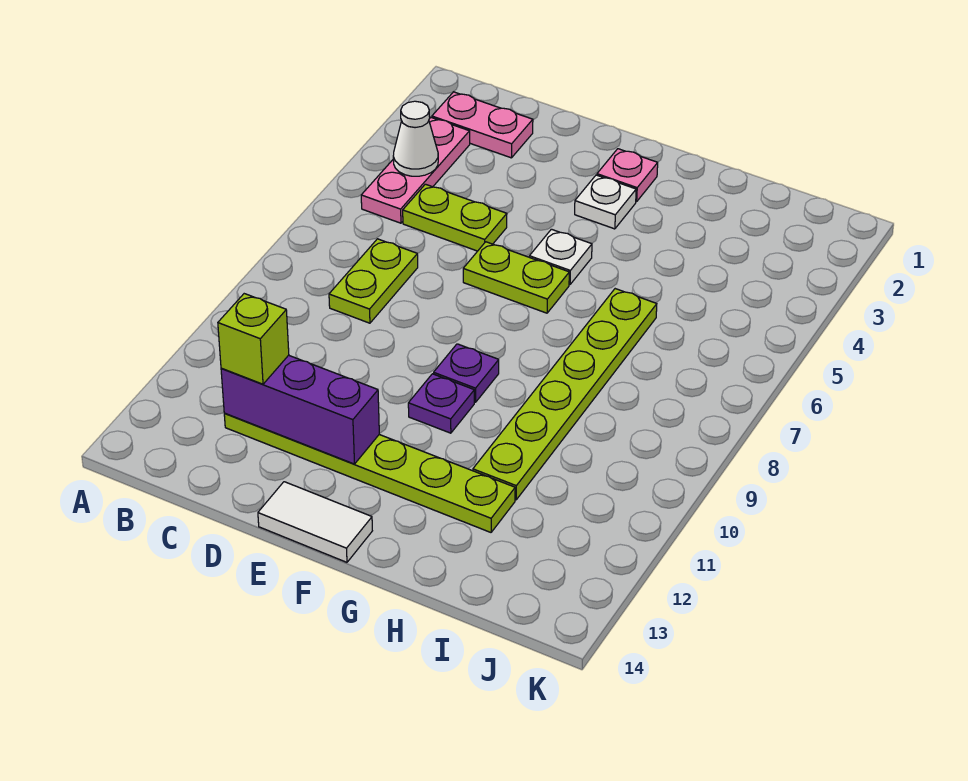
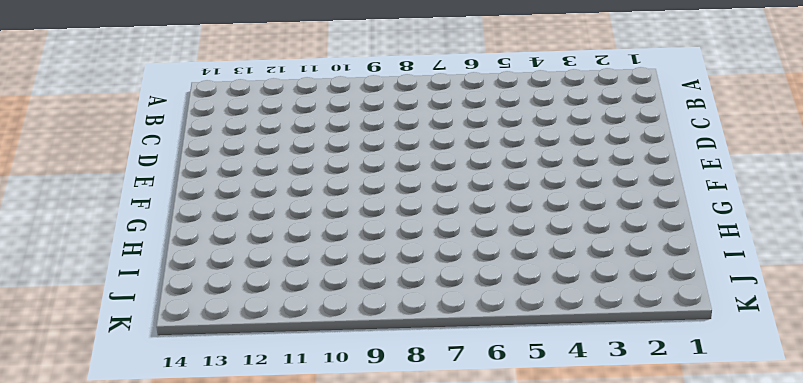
none -> pink plate B2:C2 level 1
none -> pink plate B3:B5 level 1
none -> lime plate C5:D5 level 1

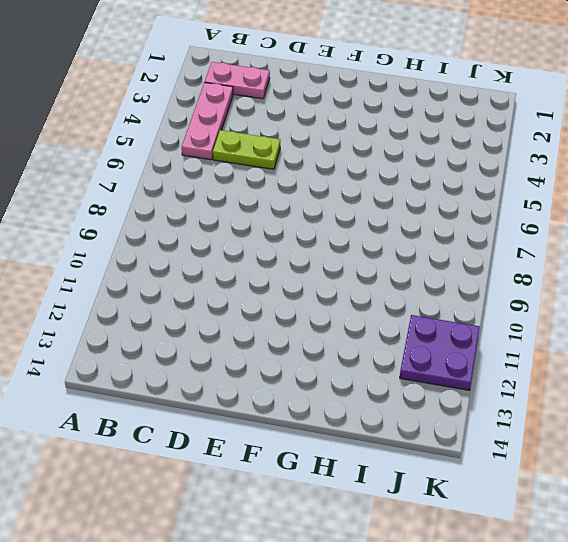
purple plate J11:K12 level 1 -> none
none -> lime plate C7:C8 level 1
none -> lime plate C12:H12 level 1
none -> lime plate E6:F6 level 1

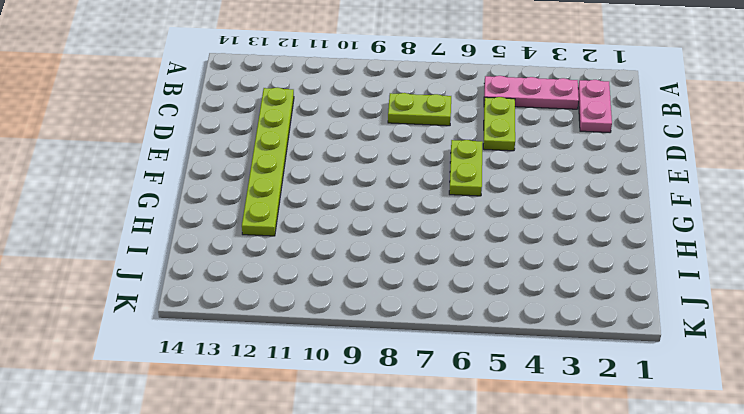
none -> white tile E14:F14 level 1
none -> pink plate F2 level 1
none -> white plate F3 level 1

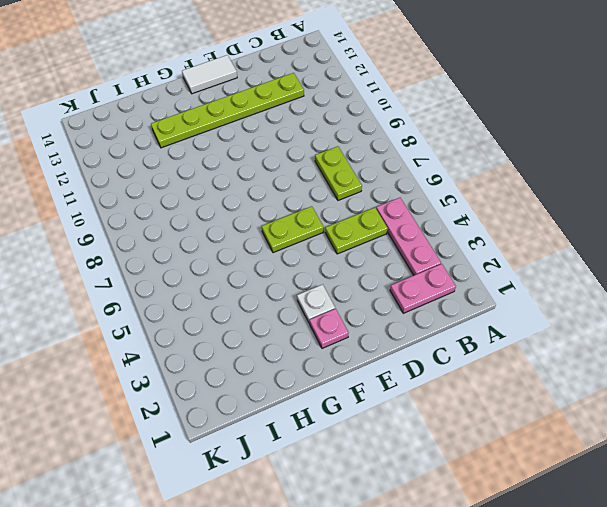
none -> white plate F5 level 1
none -> purple plate F9 level 1
none -> purple plate F10 level 1

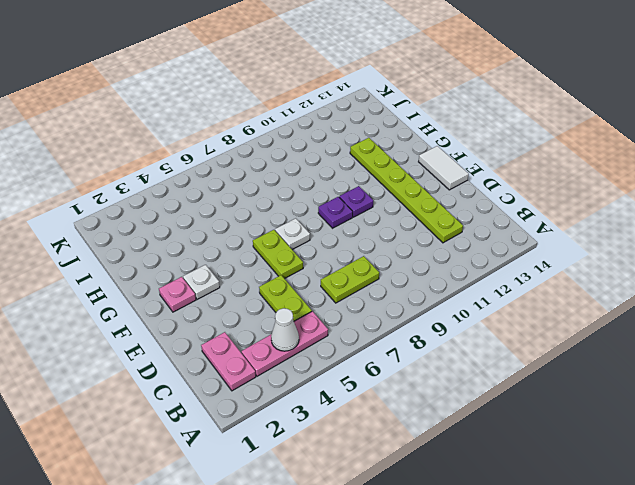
white plate F7 level 1 -> white plate F5 level 1
none -> lime plate H6:H11 level 1
none -> purple brick C12:E12 level 2
none -> lime brick C12 level 3

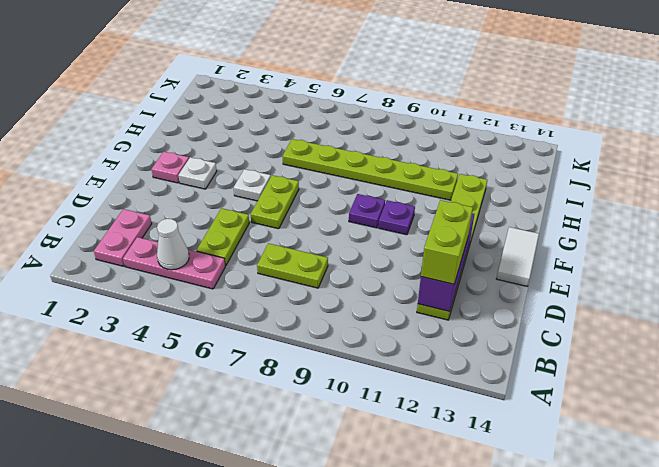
lime brick C12:D12 level 3 -> lime brick C12 level 3

